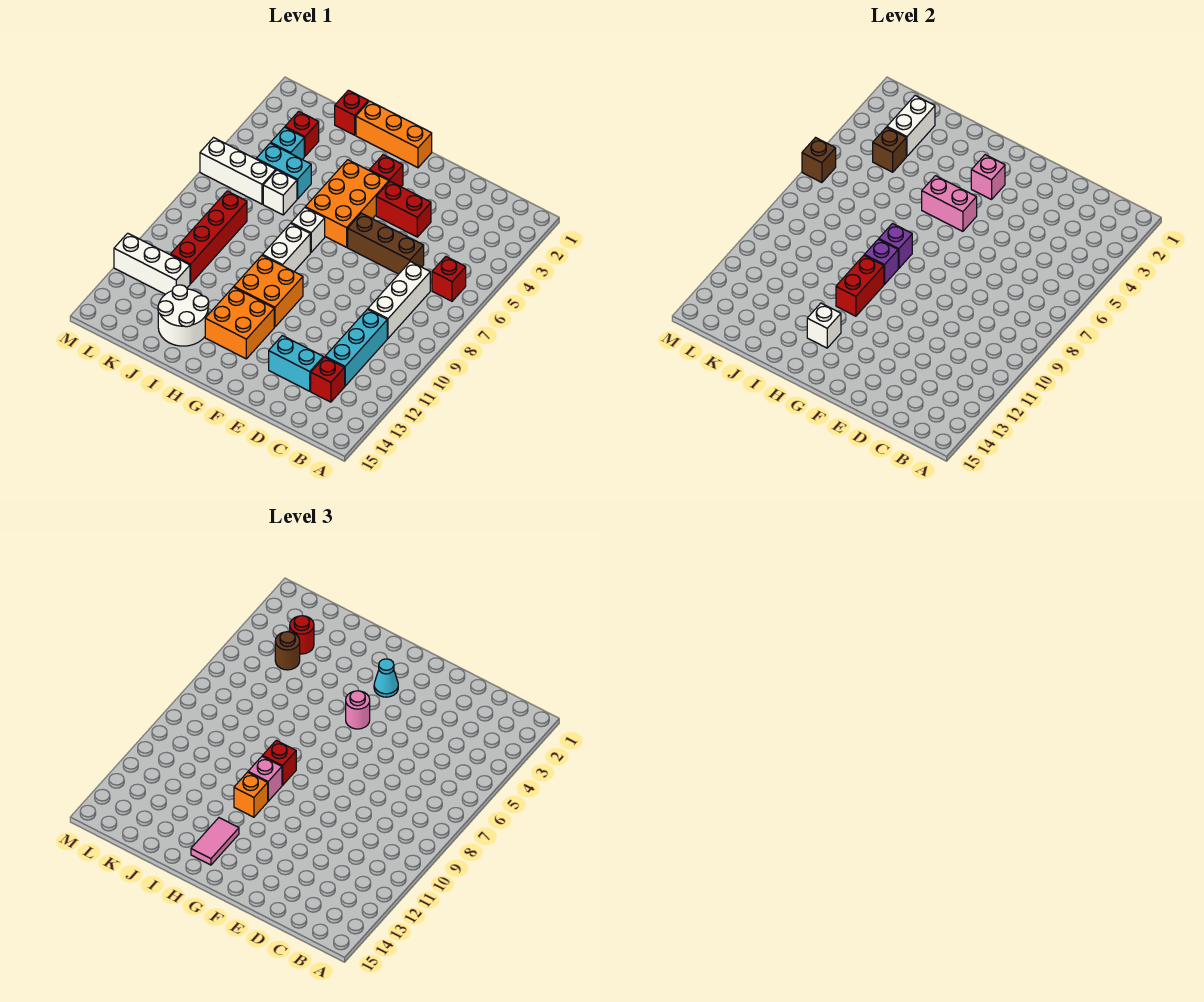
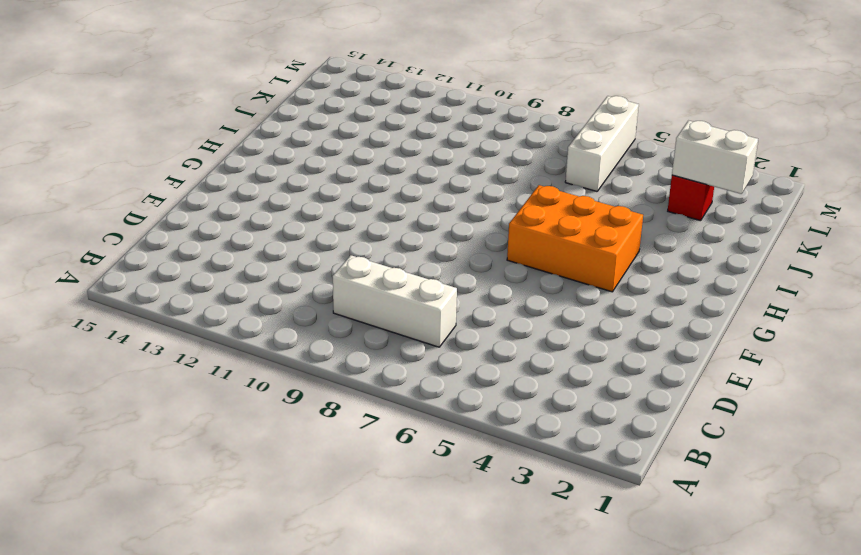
none -> red brick B6 level 1
none -> cyan brick C10:C12 level 1
none -> red brick C13 level 1
none -> brown brick D6:F6 level 1

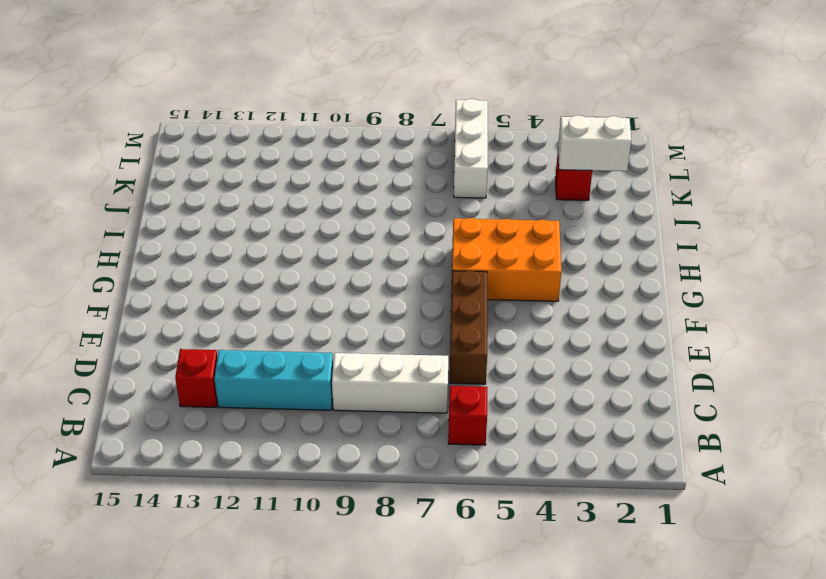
none -> cyan brick D13:E13 level 1
none -> red brick E4:F4 level 1
none -> orange brick G1:I1 level 1
none -> red brick G3 level 1

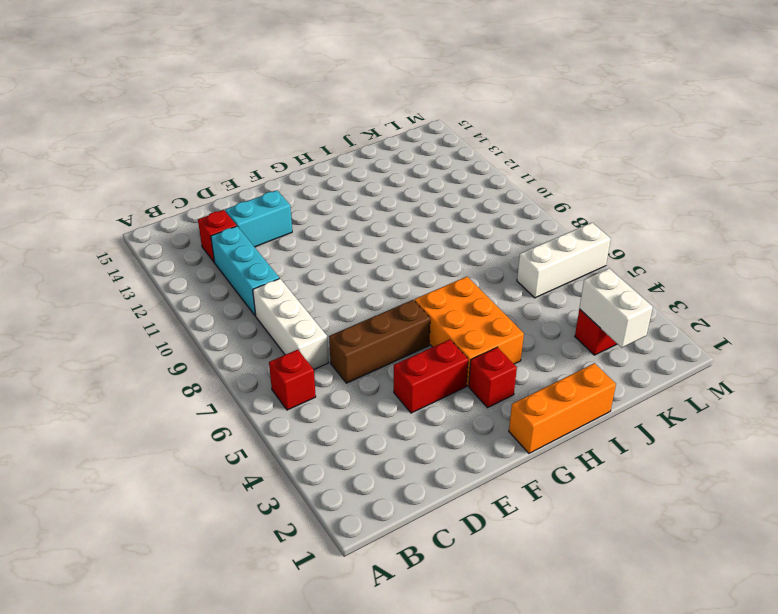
none -> orange brick G10:H11 level 1
none -> orange brick G12:H13 level 1
none -> white brick H7 level 1
none -> white brick H8:H9 level 1

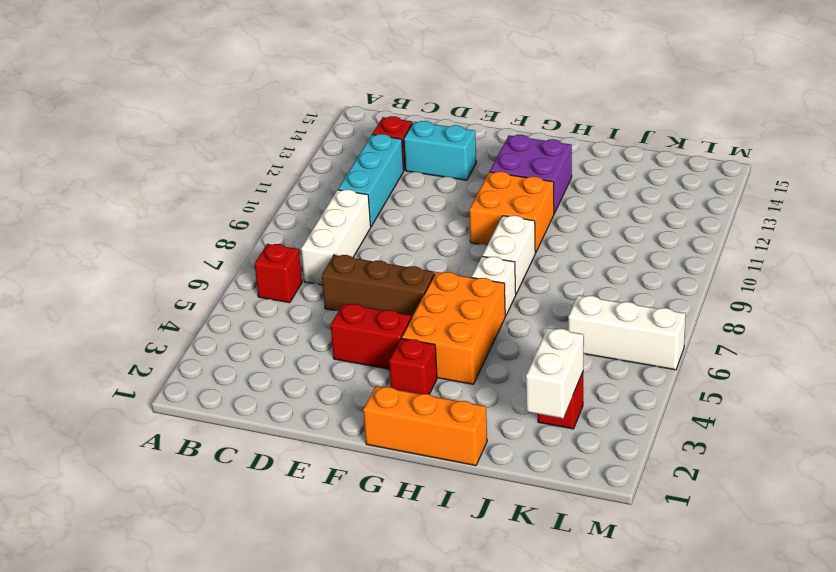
purple brick G12:H13 level 1 -> orange brick G12:H13 level 1
none -> white round brick I13:J14 level 1
none -> red brick J1 level 1
none -> cyan brick J5:K5 level 1
none -> white brick J6 level 1

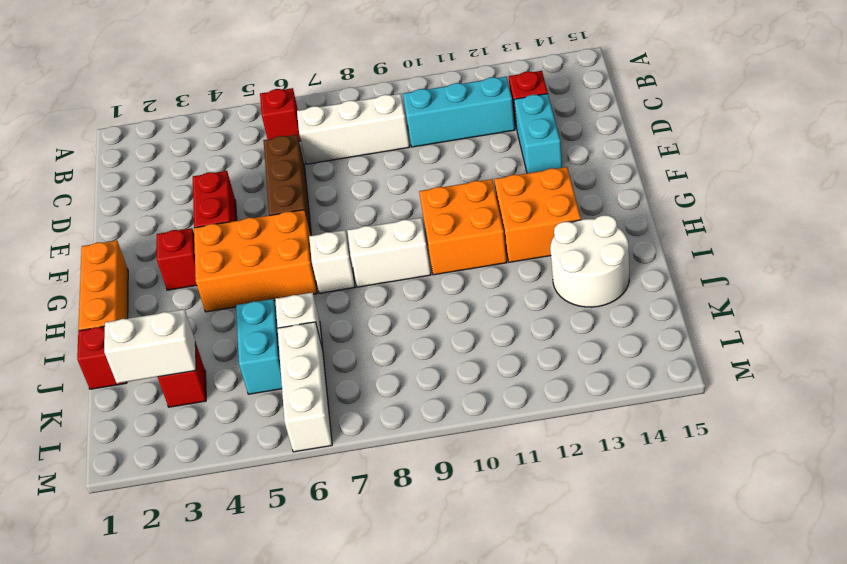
none -> cyan brick K4 level 1
none -> red brick K8:K11 level 1
none -> white brick K12:M12 level 1
none -> pink brick G3 level 2

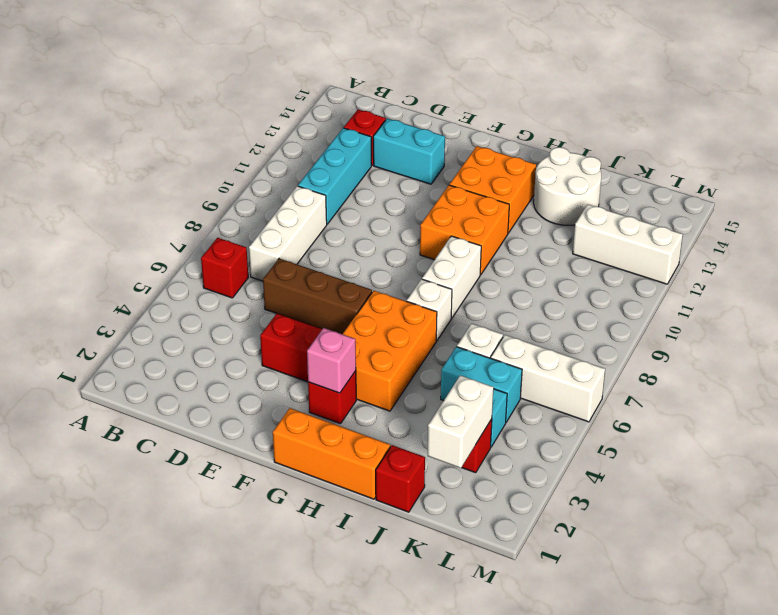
none -> red brick K8:K11 level 1
none -> pink brick G5:H5 level 2
none -> purple brick H8 level 2
none -> purple brick H9 level 2

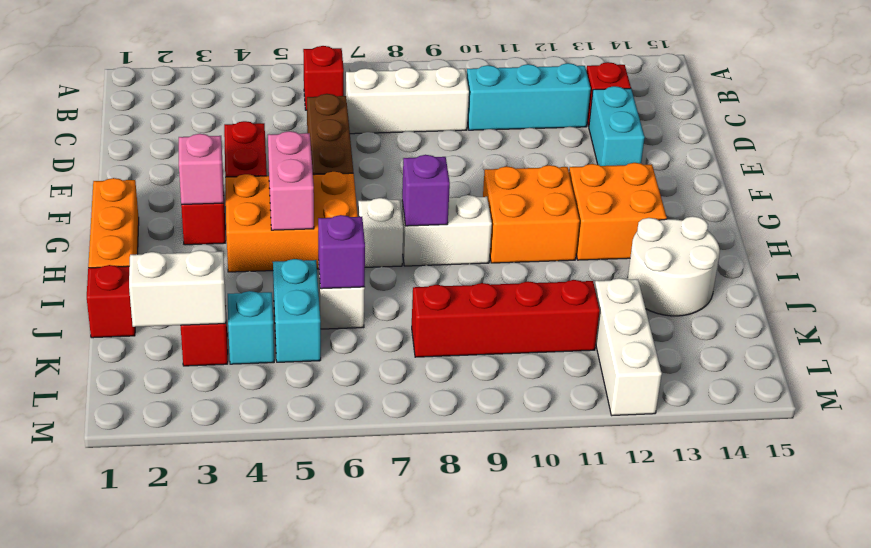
purple brick J6 level 2 -> purple brick H9 level 2
none -> white brick K6:M6 level 1
none -> red brick H10:H11 level 2
none -> white brick H13 level 2
none -> brown brick K4 level 2

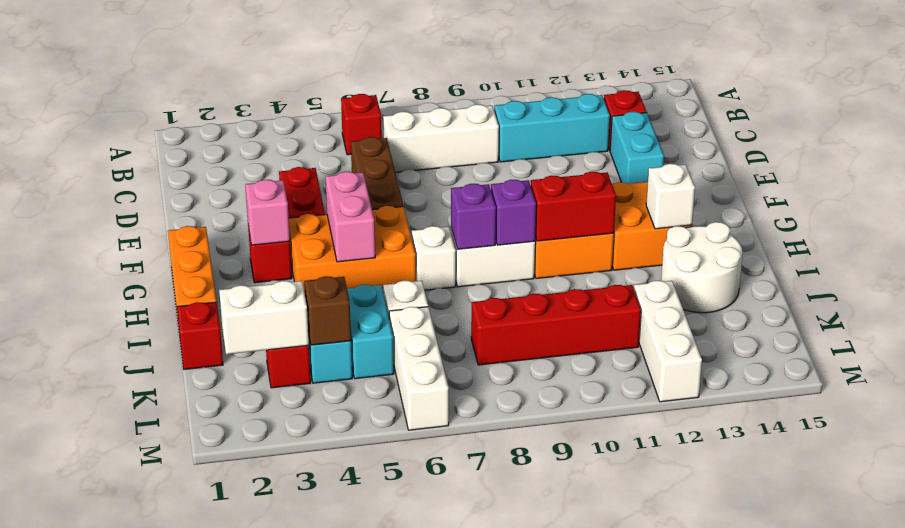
none -> brown brick M6 level 2
none -> cyan cone G3 level 3
none -> pink round brick G5 level 3
none -> red brick H9 level 3

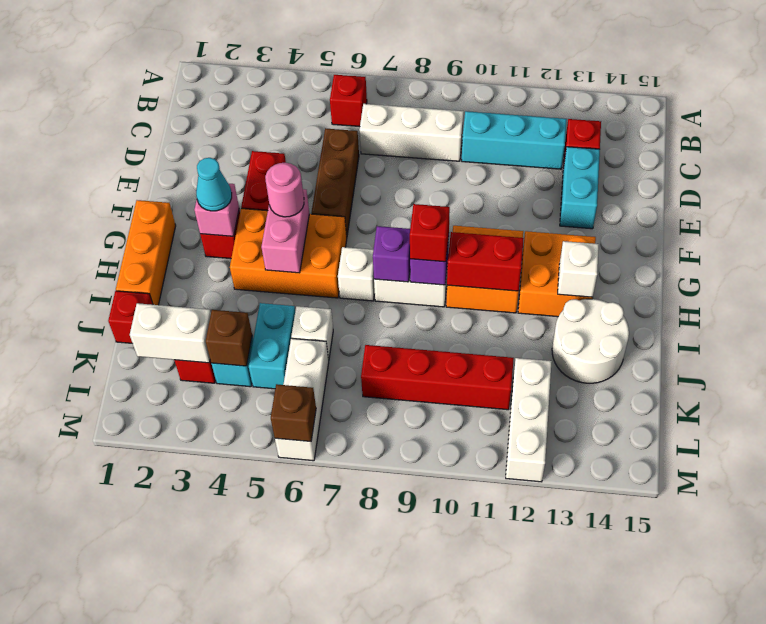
none -> pink brick H10 level 3
none -> orange brick H11 level 3
none -> pink tile H13:H14 level 3
none -> red round brick K3 level 3

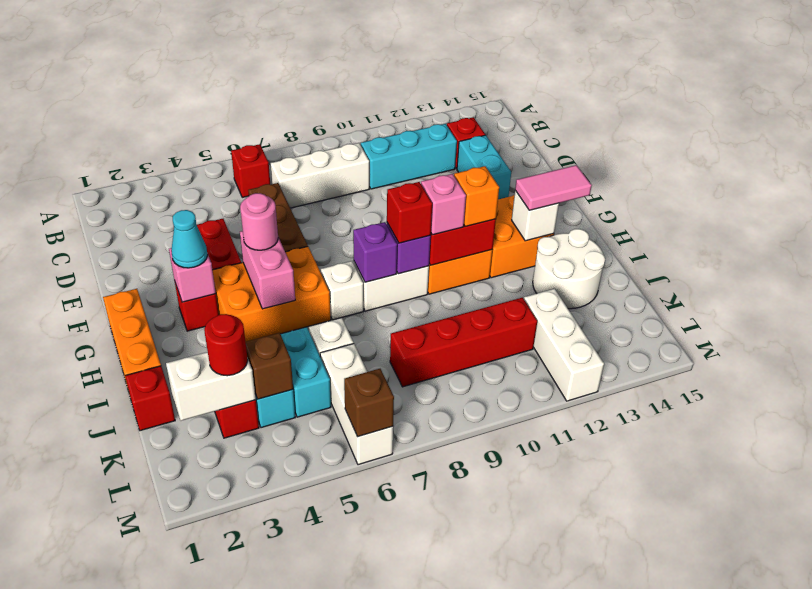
none -> brown round brick K4 level 3

